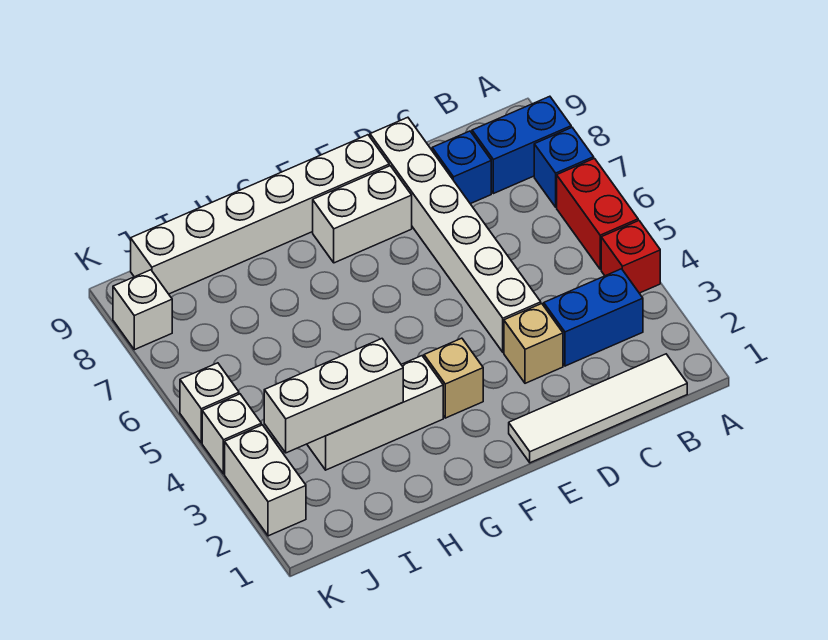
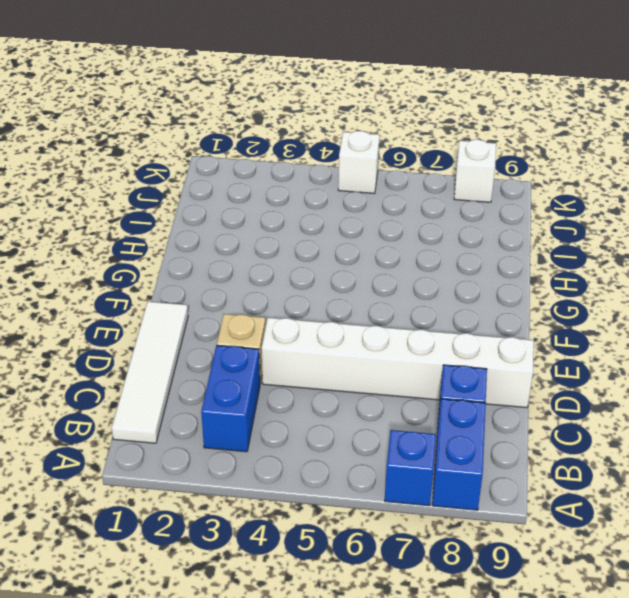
none -> red brick A4 level 1
none -> red brick A5:A6 level 1
none -> white brick E8:F8 level 1

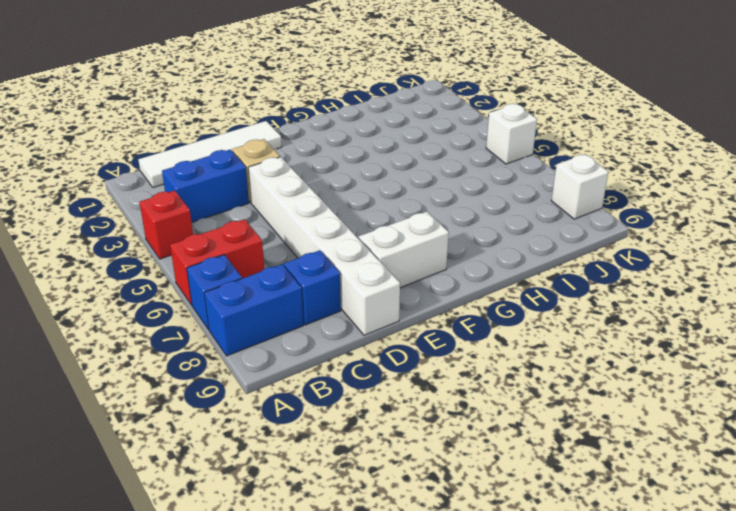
red brick A6:B6 level 1 -> red brick A5:A6 level 1
none -> white brick E9:J9 level 1
none -> tan brick F3 level 1
none -> white brick G3:I3 level 1

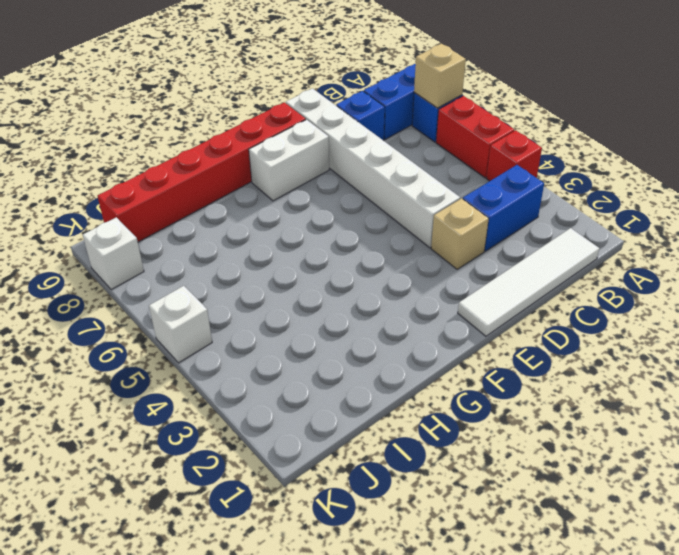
tan brick A7 level 2 -> tan brick F3 level 1
red brick E9:J9 level 1 -> white brick E9:J9 level 1
none -> white brick G3:I3 level 1
none -> white brick K2:K3 level 1
none -> white brick K4 level 1

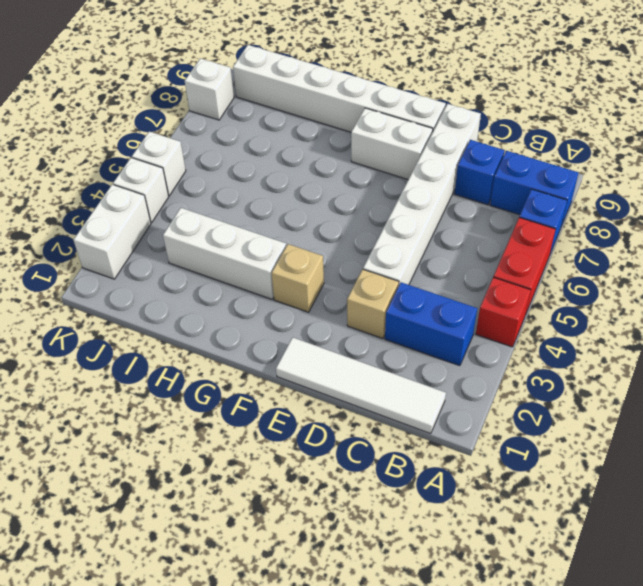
none -> white brick H3:J3 level 2

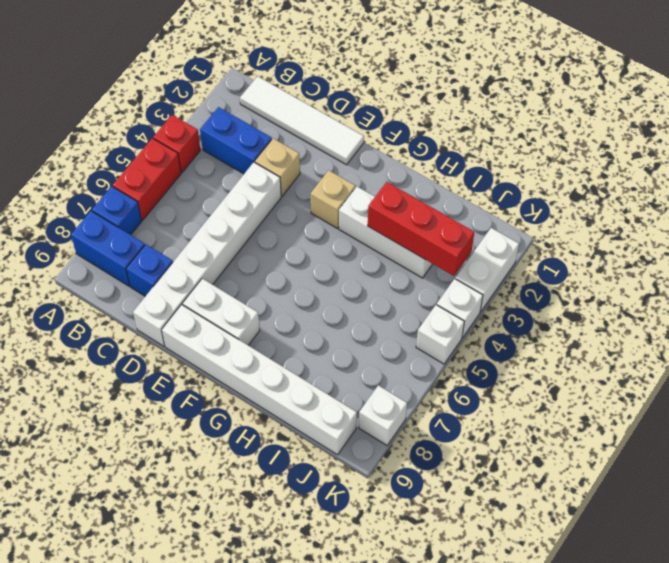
red brick H3:J3 level 2 -> white brick H3:J3 level 2

